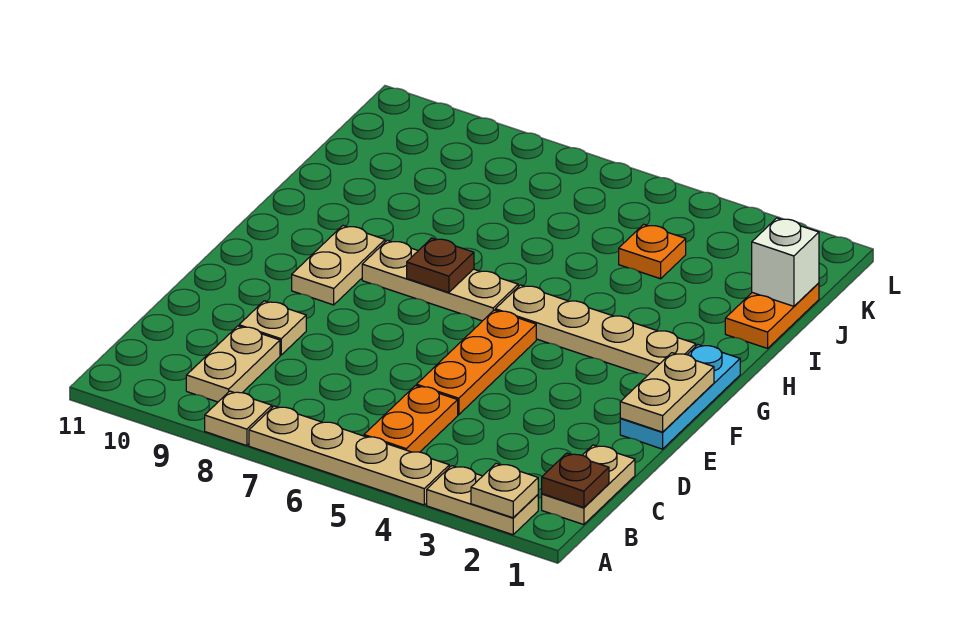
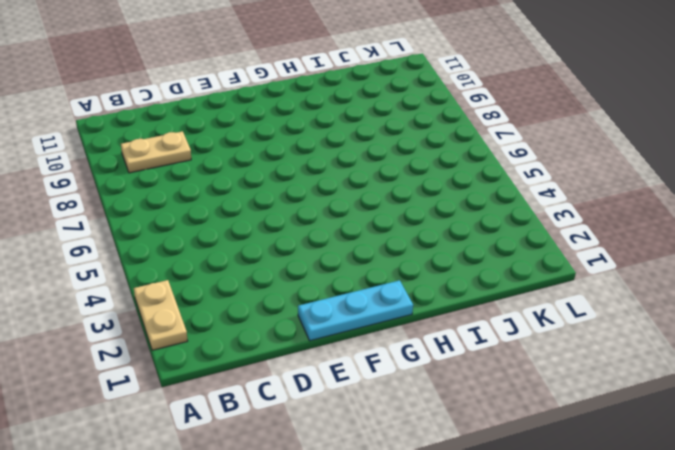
none -> tan plate A4:A7 level 1
none -> tan plate A8 level 1
none -> tan plate B1:C1 level 1

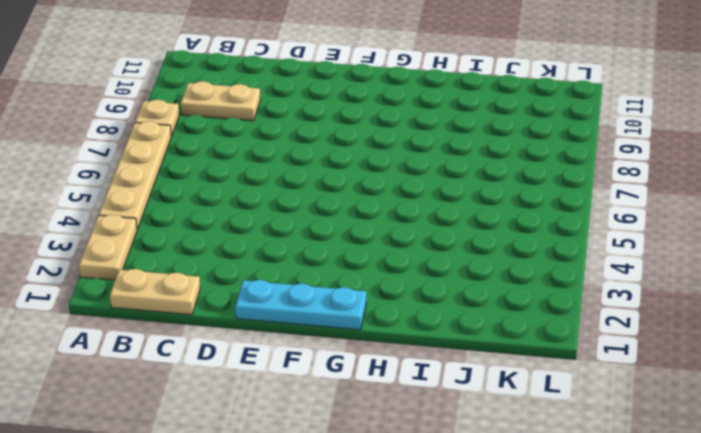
none -> orange plate B5:C5 level 1
none -> orange plate D5:F5 level 1
none -> tan plate D9 level 1

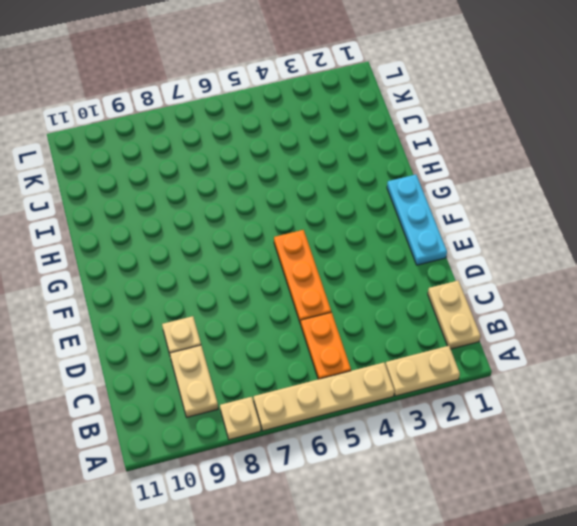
none -> tan plate F9:G9 level 1
none -> tan plate G2:G5 level 1
none -> tan plate G6:G8 level 1

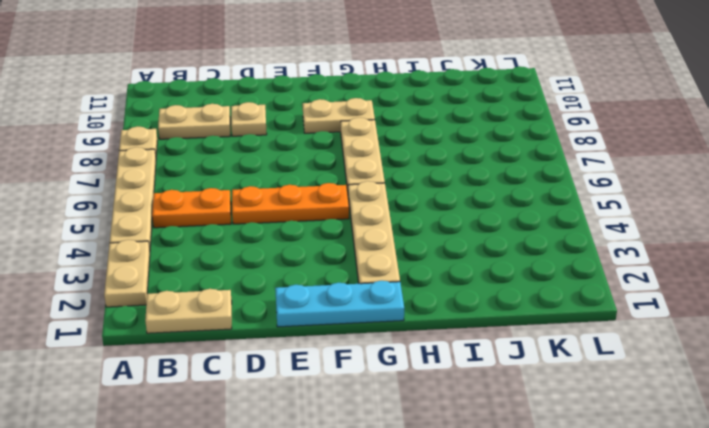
none -> orange plate I1:J1 level 1
none -> orange plate J4 level 1
none -> tan plate A2 level 2

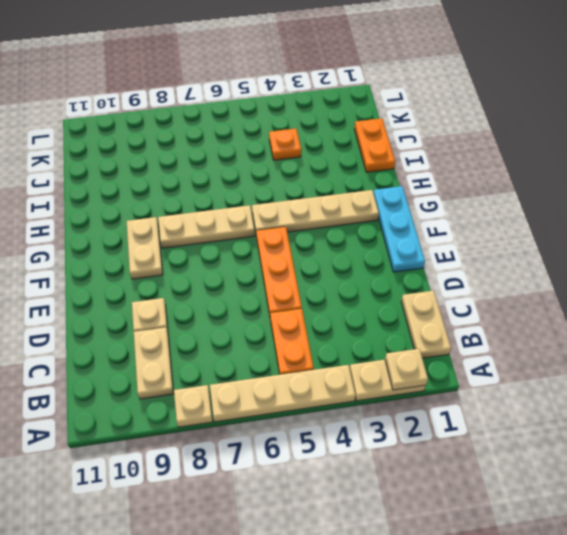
none -> brown plate B1 level 2
none -> tan plate E1:F1 level 2
none -> brown plate G7 level 2

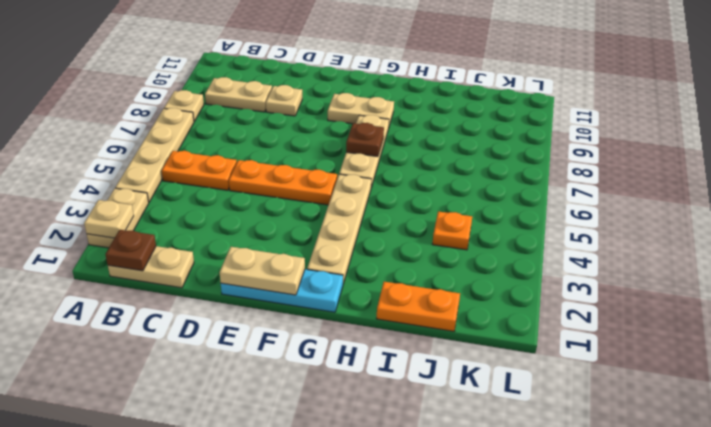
none -> white brick J1 level 2

